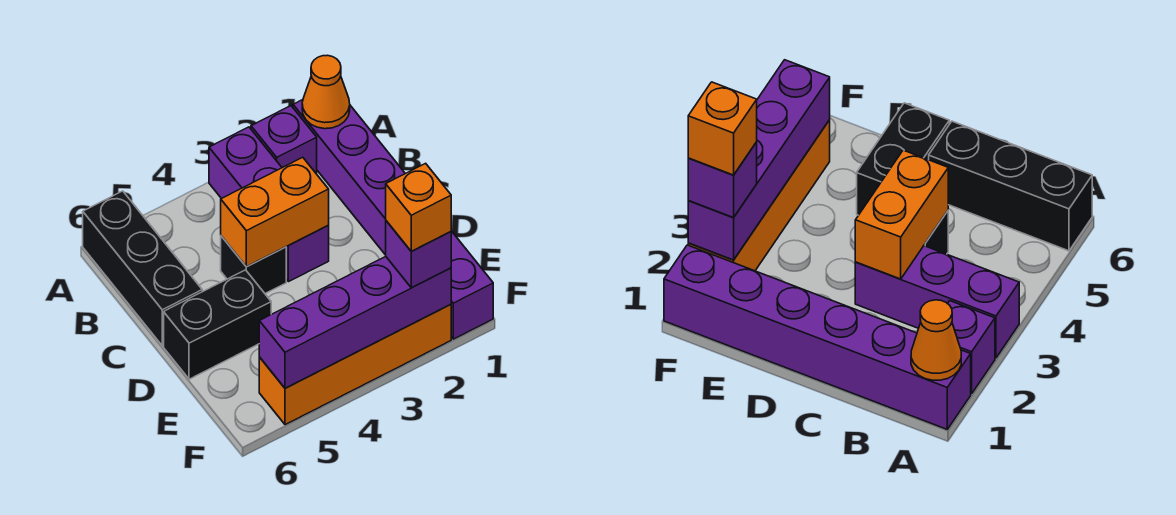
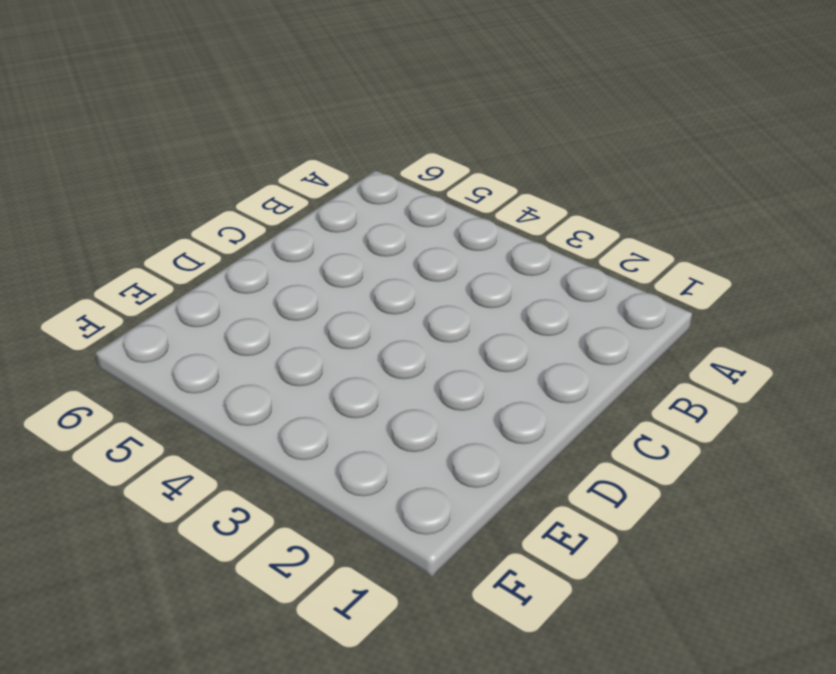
none -> purple brick A1:F1 level 1
none -> purple brick A2 level 1
none -> purple brick A3:C3 level 1

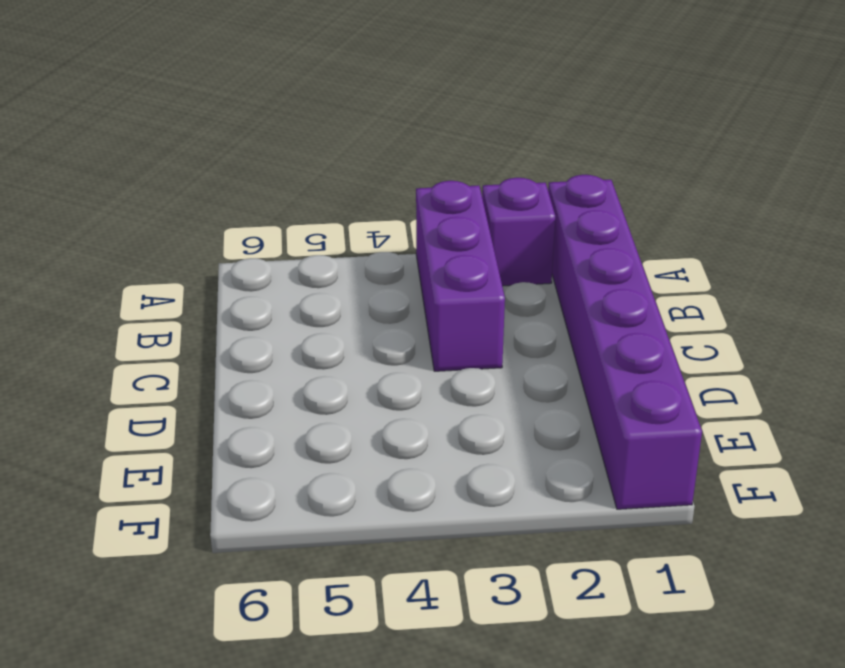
none -> black brick A6:C6 level 1
none -> black brick C4 level 1
none -> black brick D5:D6 level 1

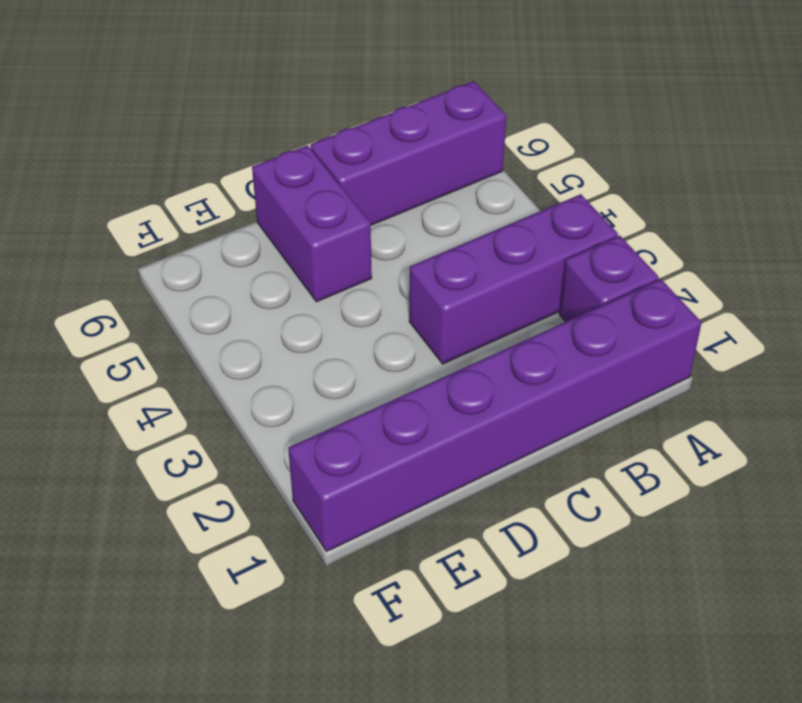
purple brick A6:C6 level 1 -> black brick A6:C6 level 1
purple brick D5:D6 level 1 -> black brick D5:D6 level 1
none -> black brick C4 level 1
none -> orange brick F2:F5 level 1
none -> orange cone A1 level 2

